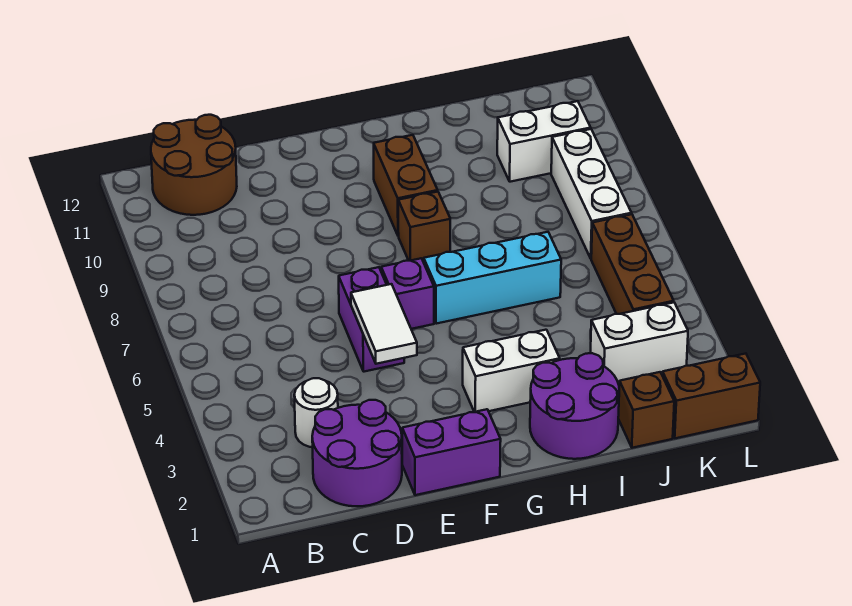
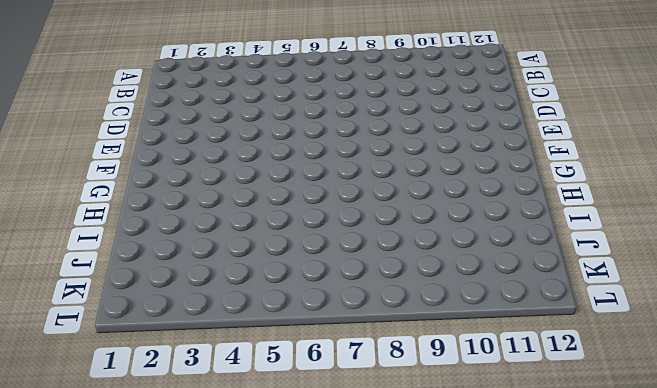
none -> brown round brick B11:C12 level 1
none -> purple round brick C1:D2 level 1
none -> white round brick C3 level 1

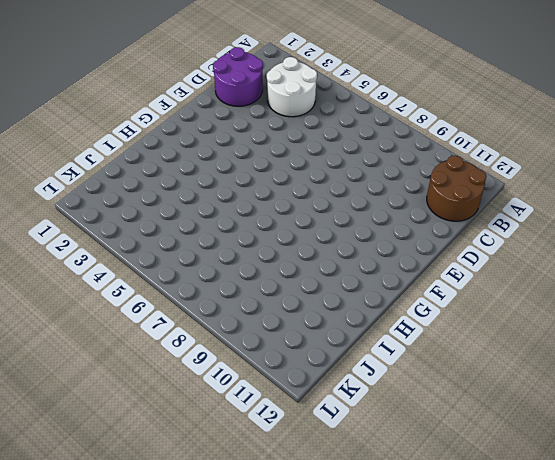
white round brick B3:C4 level 1 -> white round brick C3 level 1
none -> purple brick E1:F1 level 1
none -> purple brick E5:E6 level 1
none -> purple brick F6 level 1

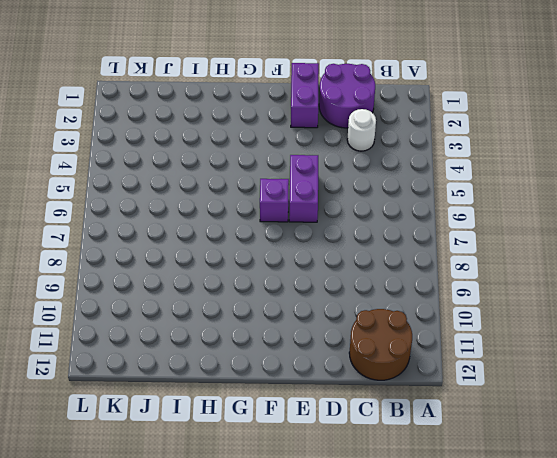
purple brick E1:E2 level 1 -> purple brick E1:F1 level 1
none -> white brick G3:H3 level 1
none -> cyan brick G6:I6 level 1
none -> brown brick G8 level 1

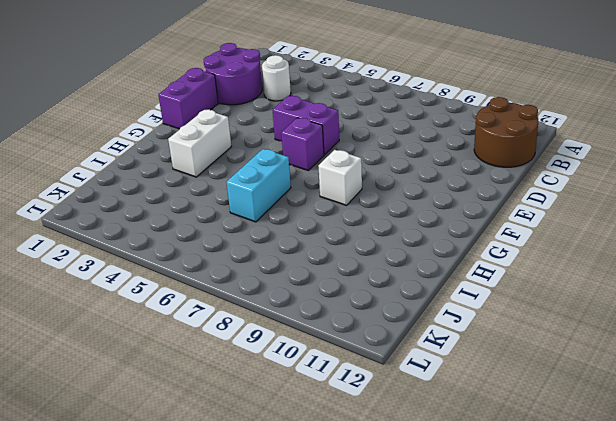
white brick G8 level 1 -> brown brick G8 level 1
cyan brick H6:I6 level 1 -> cyan brick G6:I6 level 1
none -> brown brick G9:G10 level 1
none -> purple round brick H1:I2 level 1
none -> brown brick J1 level 1

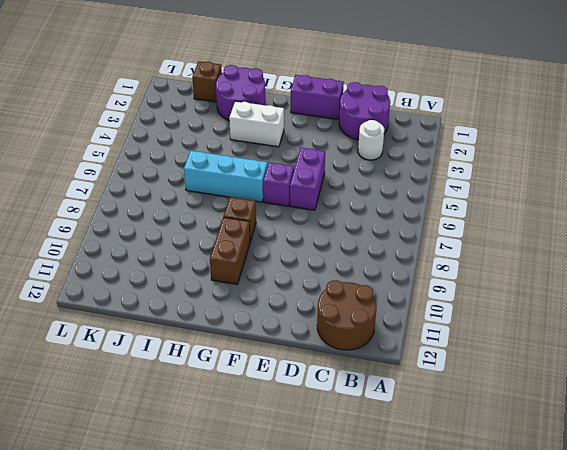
none -> white brick J3:K3 level 1
none -> white brick J10:K10 level 1
none -> brown brick K1:L1 level 1

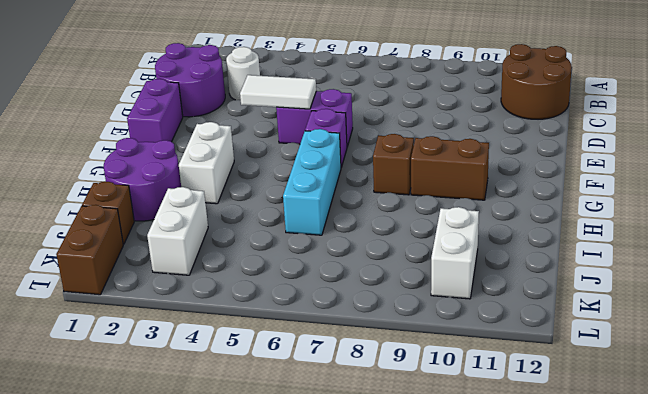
none -> brown brick K4:K6 level 1
none -> white brick K7:K9 level 1

